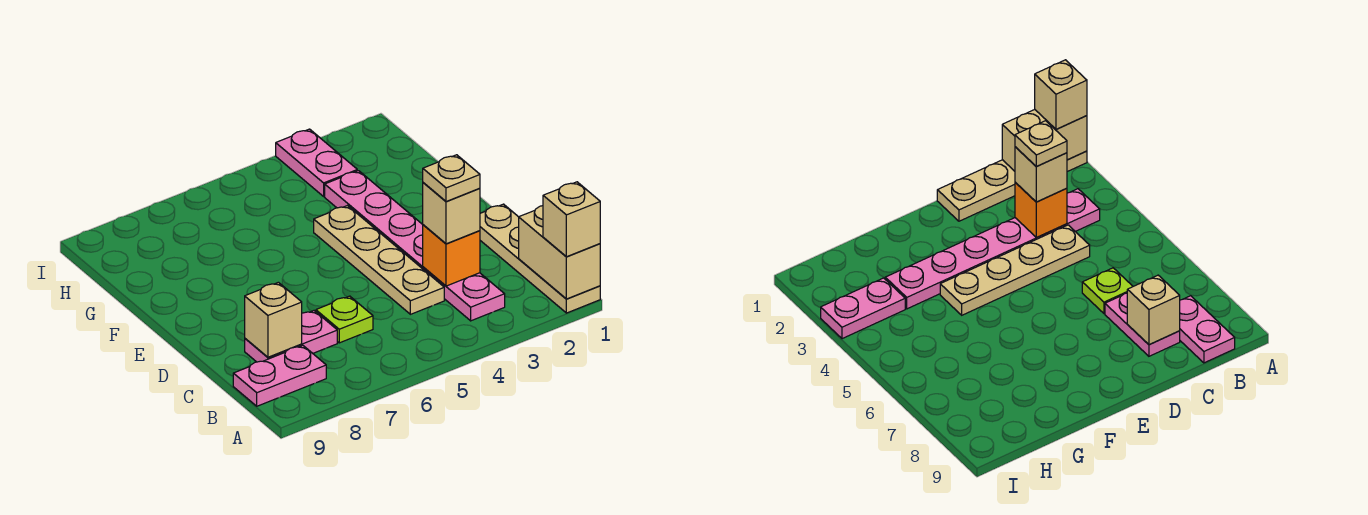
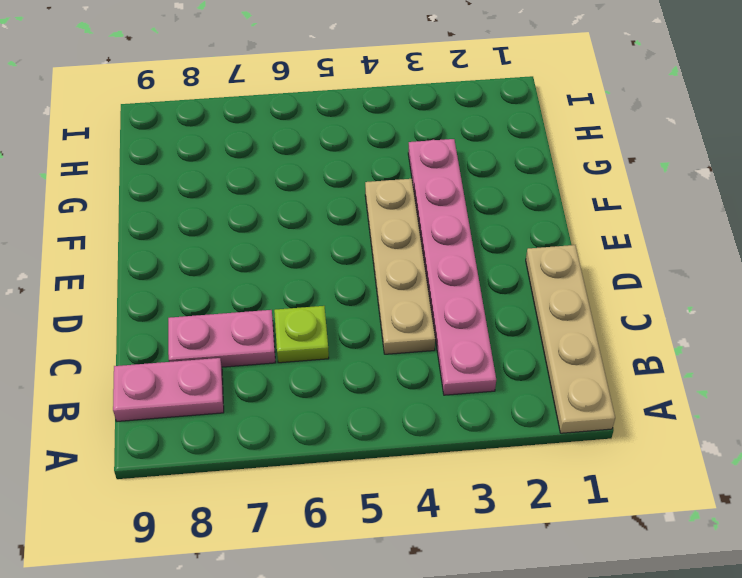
none -> pink plate H3:I3 level 1
none -> tan brick A1:B1 level 2
none -> orange brick C3 level 2

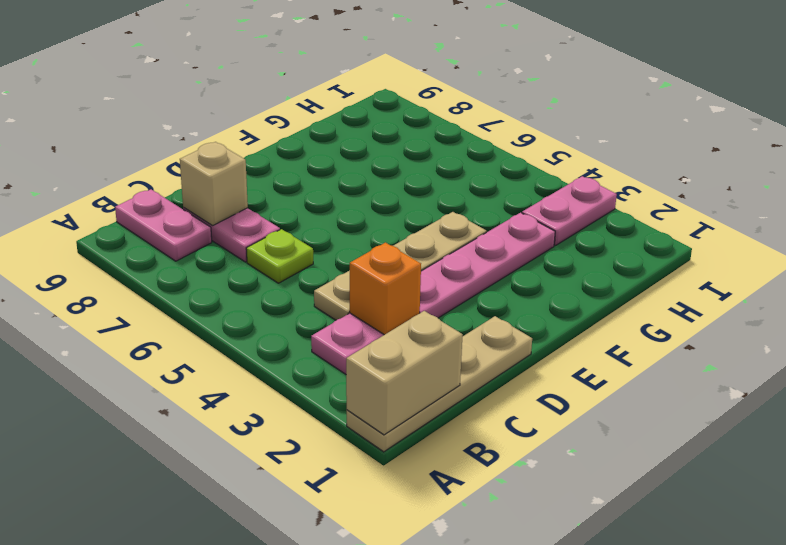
none -> tan brick A1 level 3
none -> tan brick C3 level 3
none -> tan plate C3 level 4

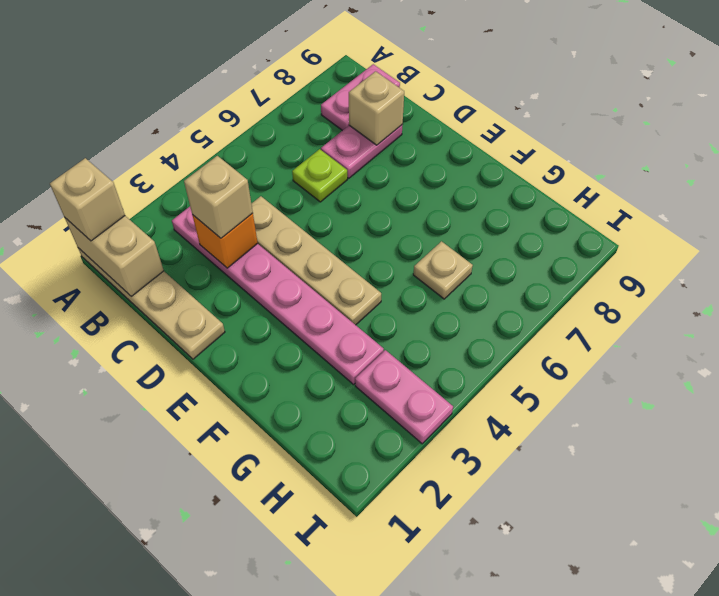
tan plate G6 level 1 -> tan plate C3 level 4

